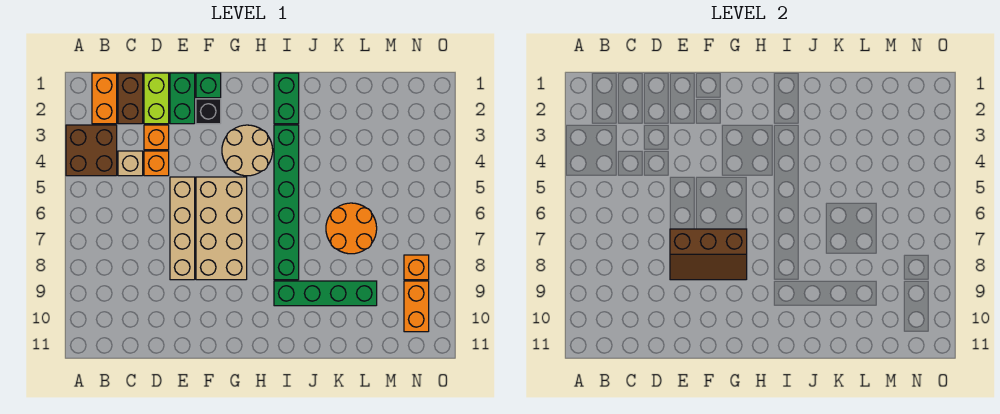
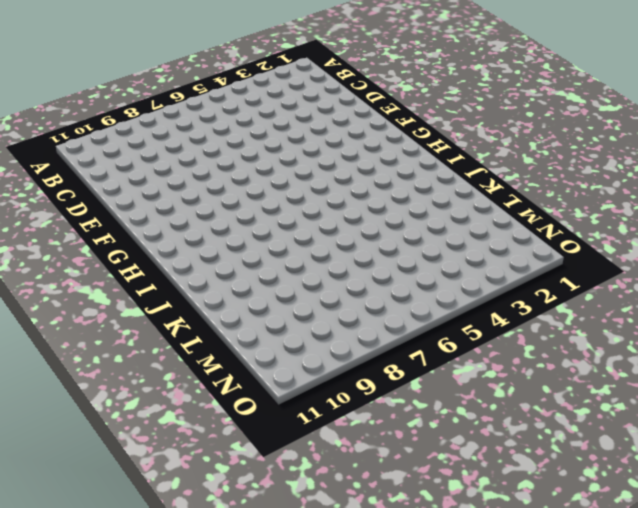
none -> brown brick A3:B4 level 1
none -> orange brick B1:B2 level 1
none -> brown brick C1:C2 level 1

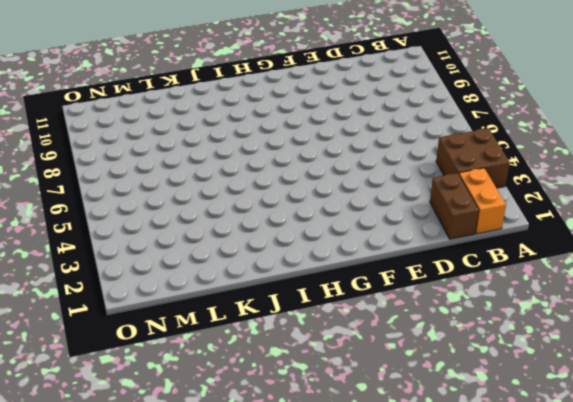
none -> tan brick C4 level 1
none -> lime brick D1:D2 level 1
none -> orange brick D3 level 1

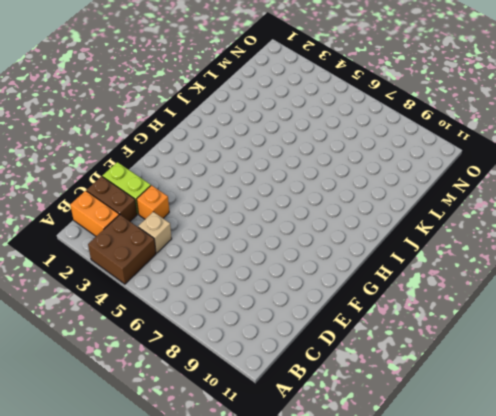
none -> orange brick D4 level 1
none -> green brick E1:E2 level 1
none -> tan brick E5:E8 level 1

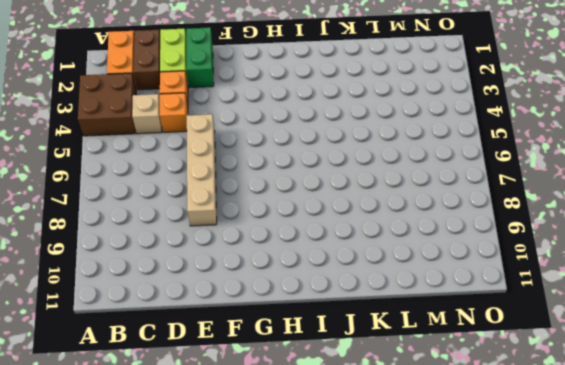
none -> green brick F1 level 1
none -> black brick F2 level 1
none -> tan brick F5:G8 level 1

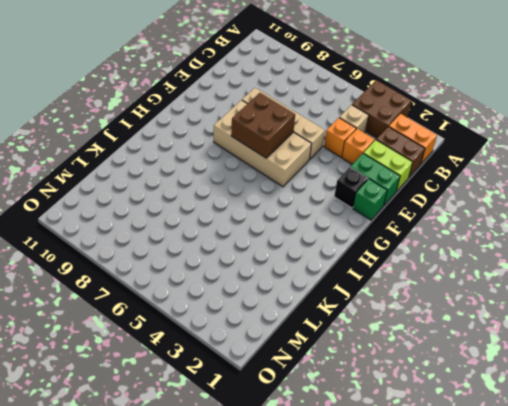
brown brick F6:G7 level 2 -> brown slope E7:G8 level 2 top 7
none -> tan round brick G3:H4 level 1
none -> green brick I1:I2 level 1
none -> green brick I3:I8 level 1

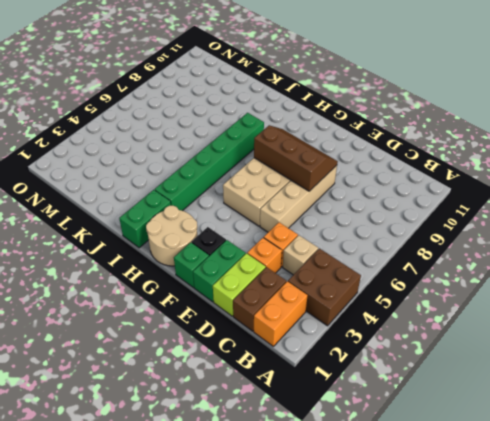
tan round brick G1:H2 level 1 -> tan round brick G3:H4 level 1
none -> green brick I9:L9 level 1
none -> orange round brick K6:L7 level 1
none -> orange brick N8 level 1

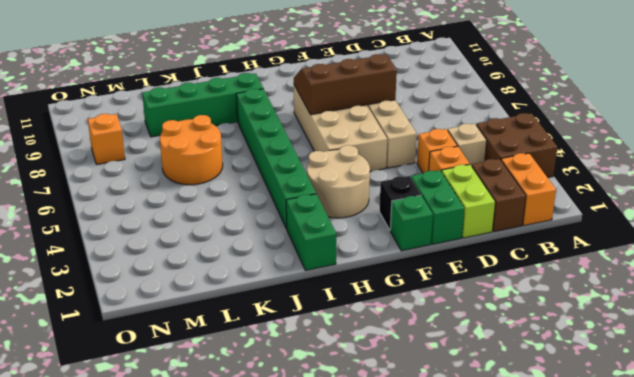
none -> orange brick N9:N10 level 1

